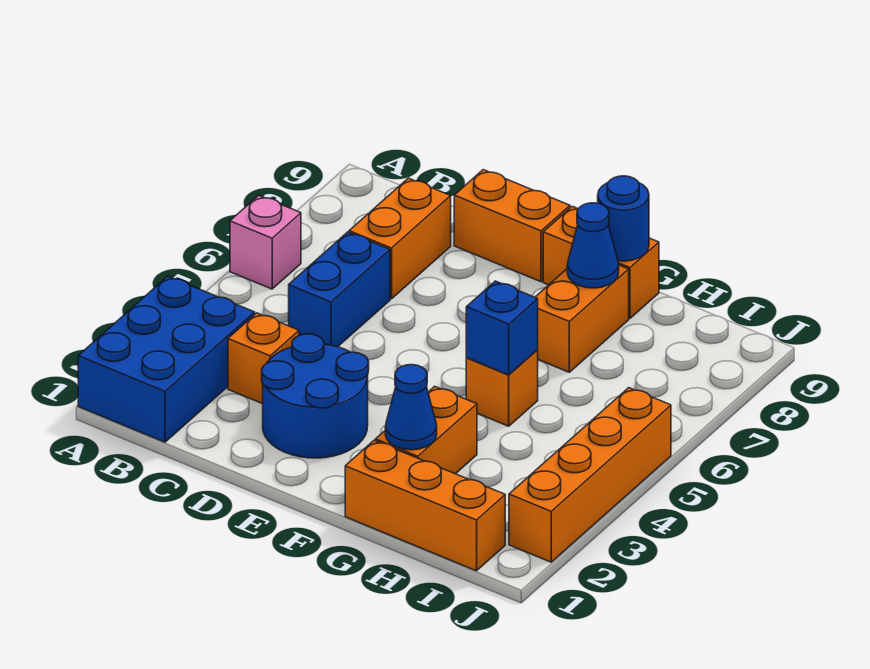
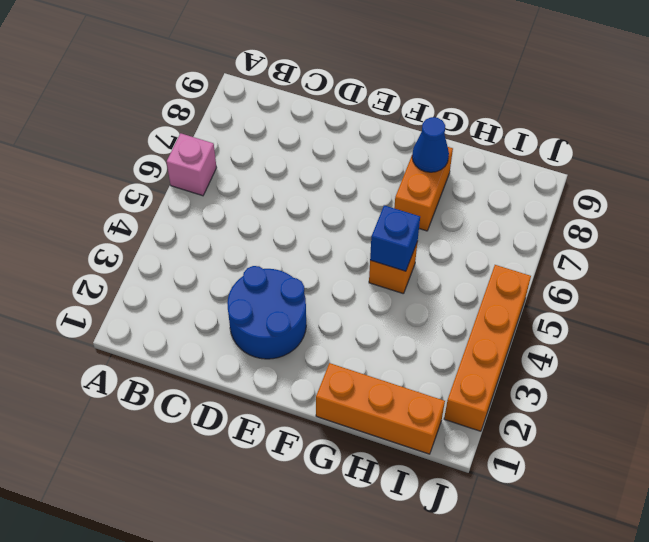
none -> blue brick A1:B3 level 1
none -> orange brick C3 level 1
none -> blue brick C5:C6 level 1

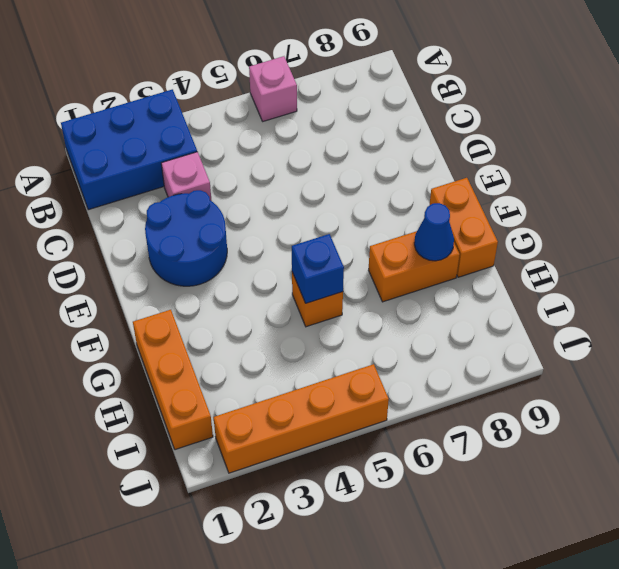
pink brick C3 level 1 -> orange brick C3 level 1
none -> blue brick C5:C6 level 1
none -> orange brick C7:C8 level 1
none -> orange brick D9:E9 level 1

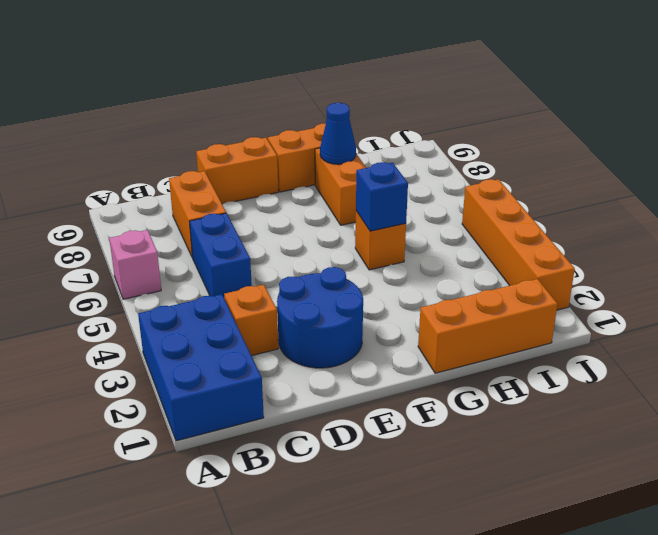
none -> orange brick G2:G3 level 1
none -> blue cone G2 level 2
none -> blue round brick G9 level 2

